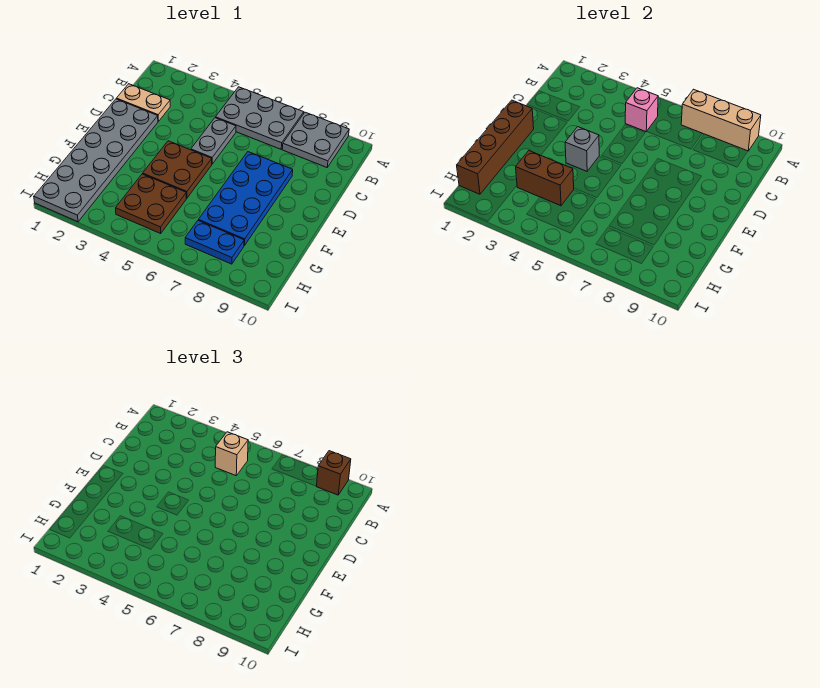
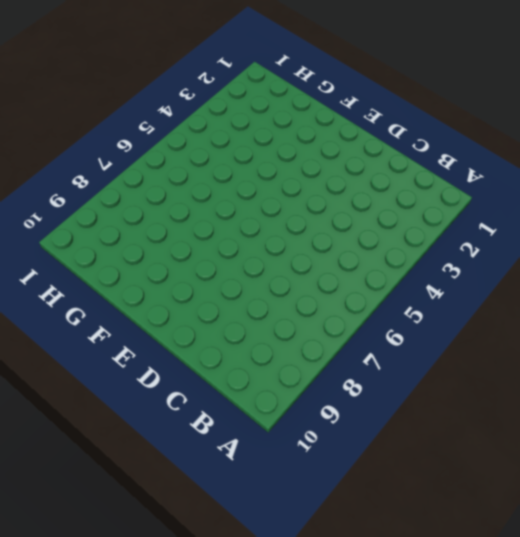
none -> grey plate A5:B7 level 1
none -> grey plate A8:B9 level 1
none -> tan plate C1:C2 level 1

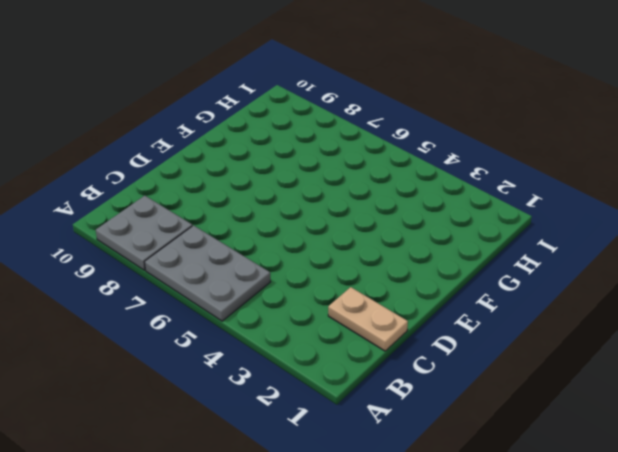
none -> grey plate C5:D5 level 1
none -> grey plate D1:I2 level 1
none -> blue plate D7:G8 level 1

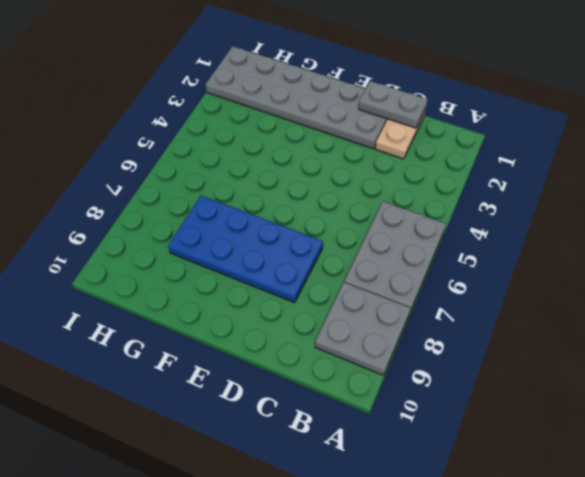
grey plate C1:D1 level 2 -> grey plate C5:D5 level 1
none -> brown plate E4:F5 level 1
none -> brown plate G4:H5 level 1
none -> blue plate H7:H8 level 1

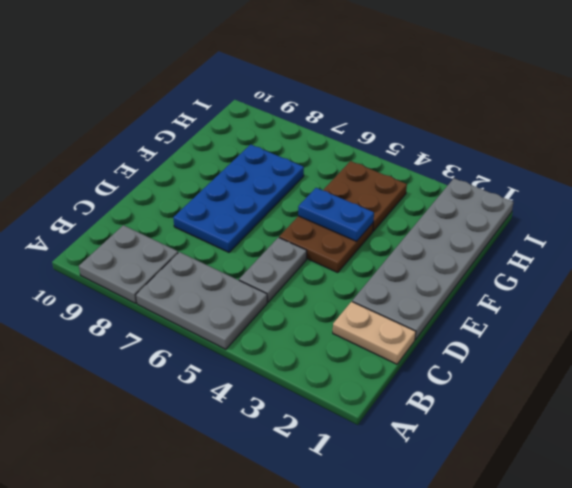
blue plate F4:F5 level 2 -> blue plate H7:H8 level 1
none -> tan brick A7:A9 level 2
none -> pink brick B5 level 2
none -> brown brick E1:H1 level 2

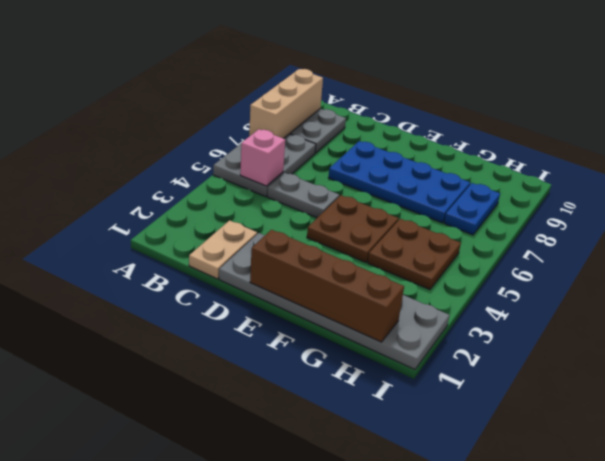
none -> grey brick E4 level 2
none -> brown brick G3:G4 level 2
none -> brown brick A9 level 3

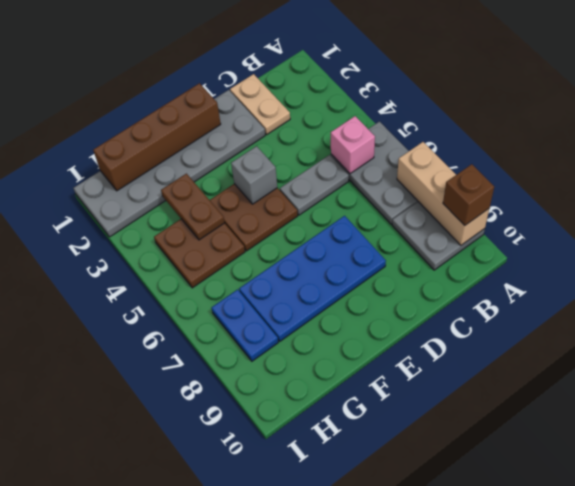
brown plate G3:G4 level 2 -> brown brick G3:G4 level 2
none -> tan brick B5 level 3

